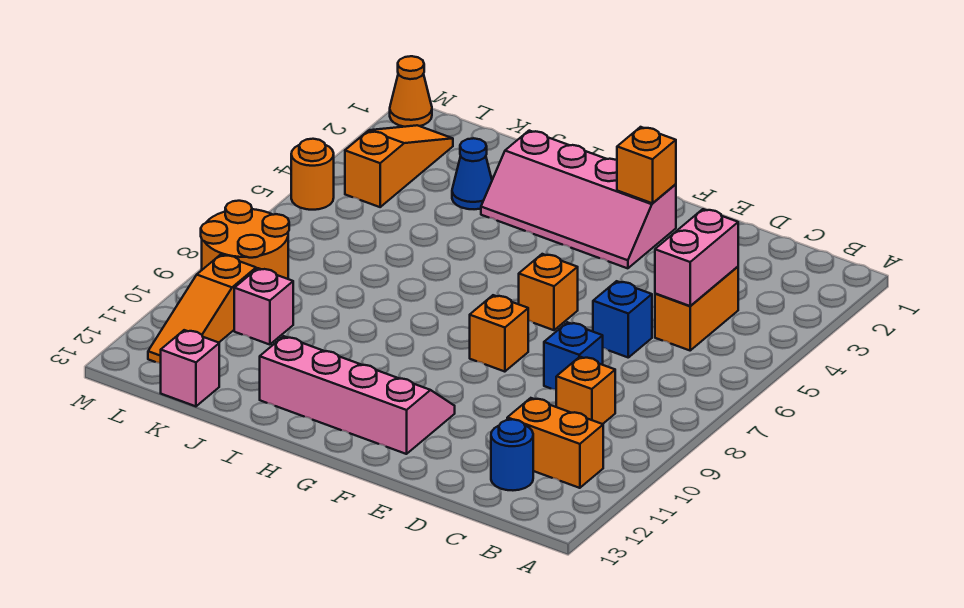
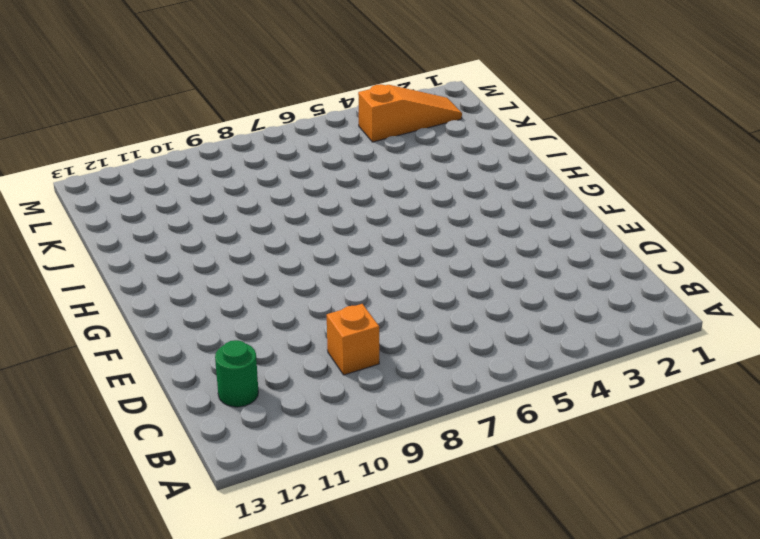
green round brick C12 level 1 -> blue round brick C12 level 1
none -> orange brick B11:C11 level 1
none -> orange brick C4:C5 level 1
none -> blue brick D6 level 1

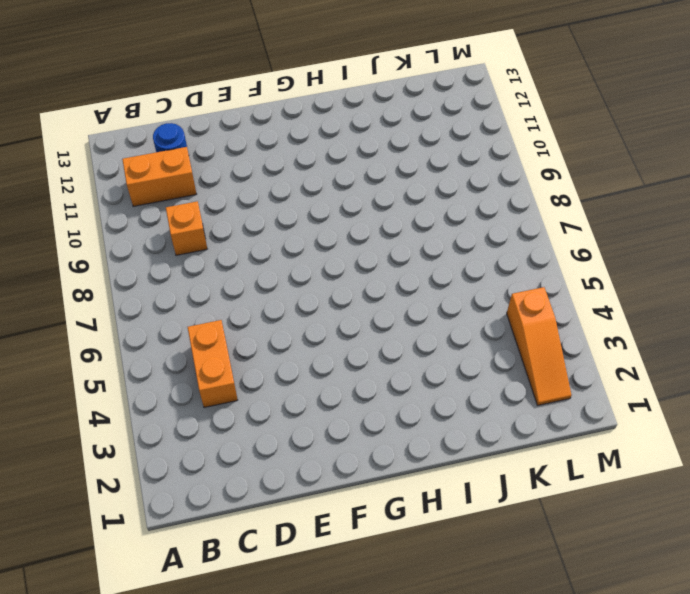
none -> blue brick D6 level 1
none -> blue brick D8 level 1
none -> pink slope F2:I3 level 1 top 2

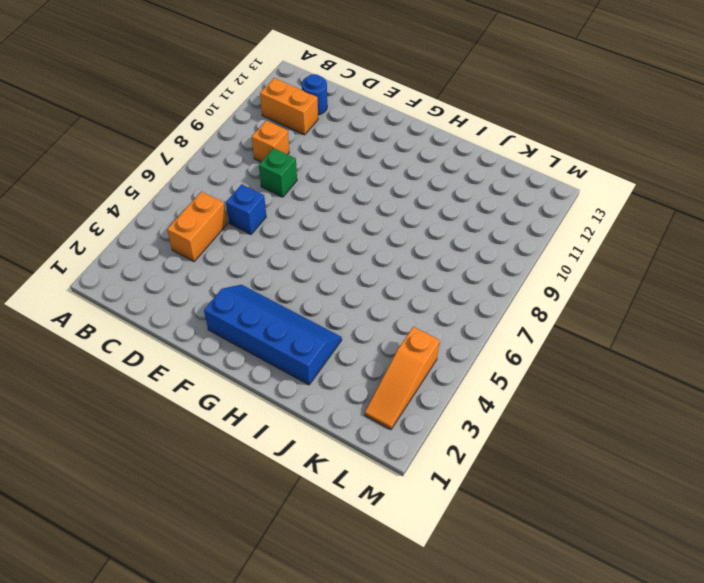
green brick D8 level 1 -> blue brick D8 level 1
blue slope F2:I3 level 1 top 2 -> pink slope F2:I3 level 1 top 2
none -> orange brick F6 level 1
none -> orange brick F8 level 1
none -> pink slope F11:I12 level 1 top 12

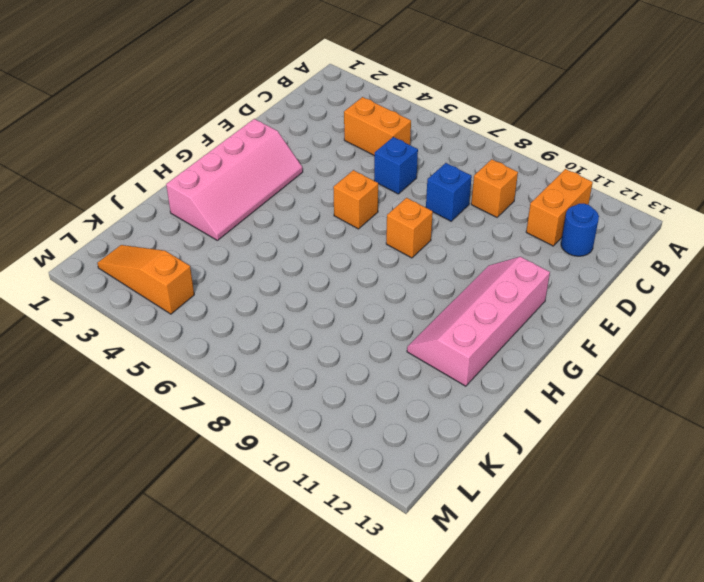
none -> blue cone J3 level 1
none -> pink brick K10 level 1
none -> pink brick K13 level 1

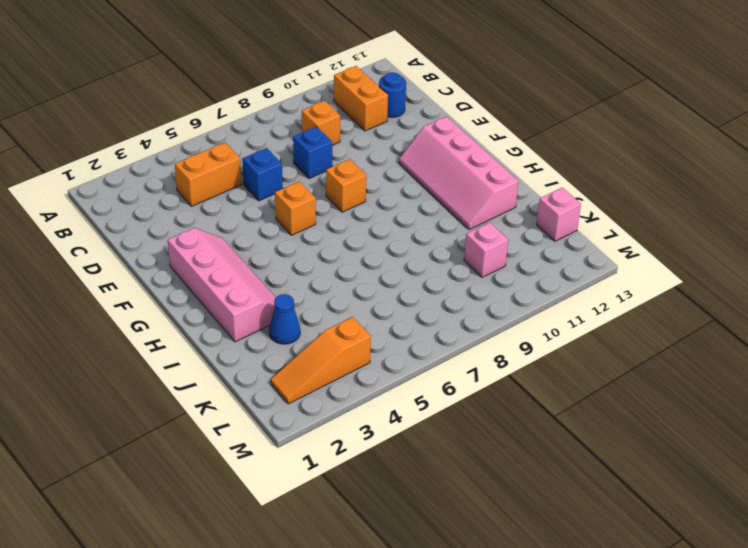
none -> orange round brick L8:M9 level 1
none -> orange slope L10:L12 level 1 top 10
none -> orange cone M1 level 1

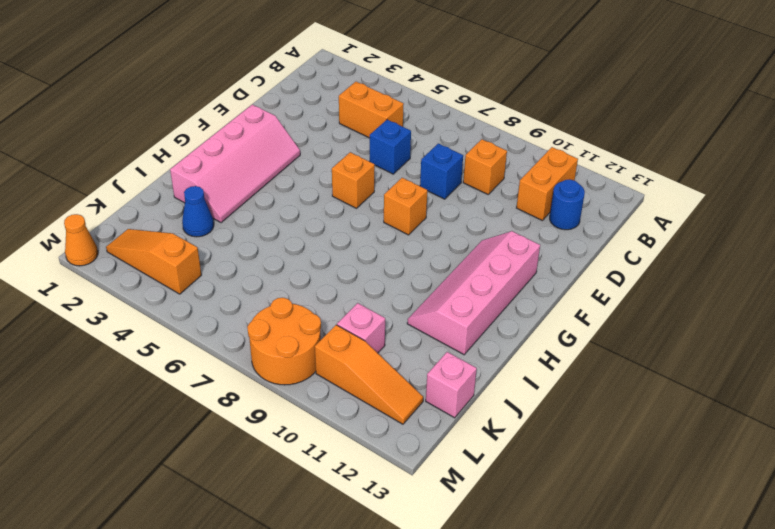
none -> orange round brick M5 level 1
none -> pink brick C4:C5 level 2
none -> orange brick F2 level 2

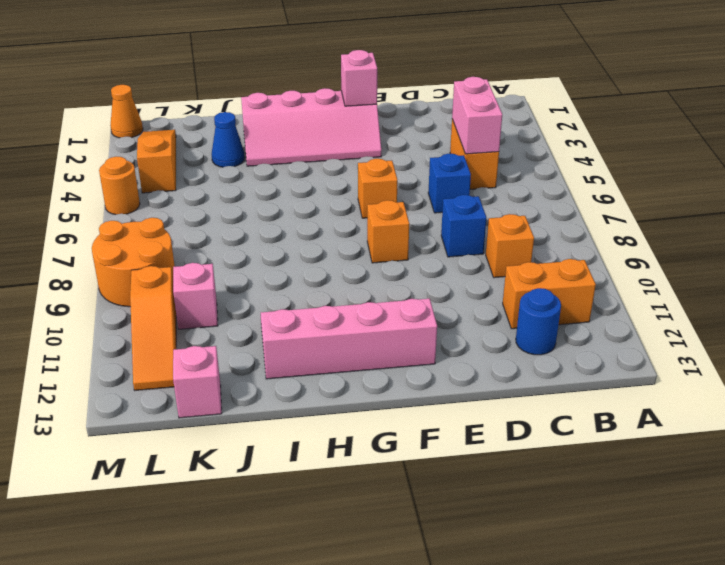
pink brick F2 level 2 -> orange brick F2 level 2

